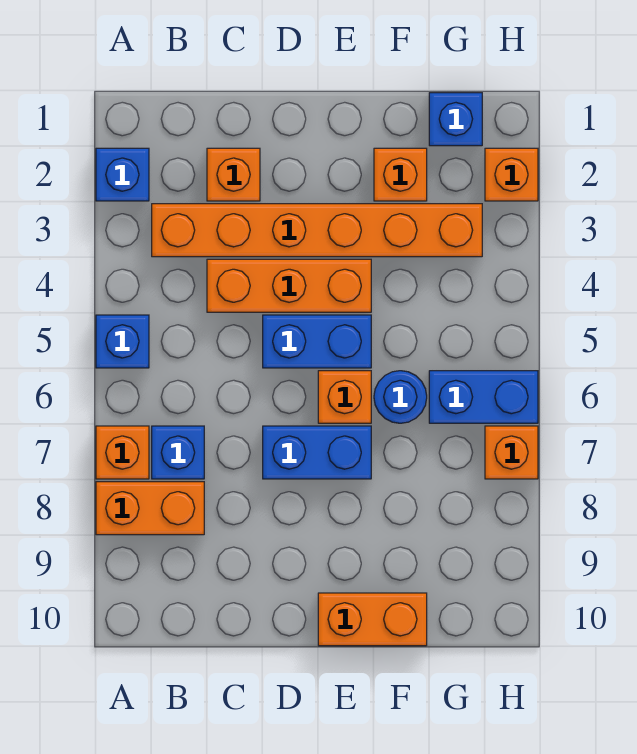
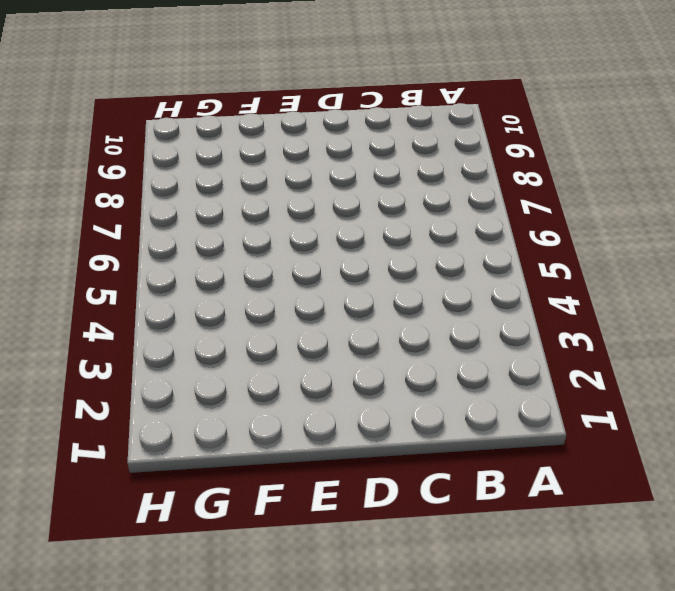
none -> blue brick A2 level 1
none -> blue brick A5 level 1
none -> orange brick A7 level 1

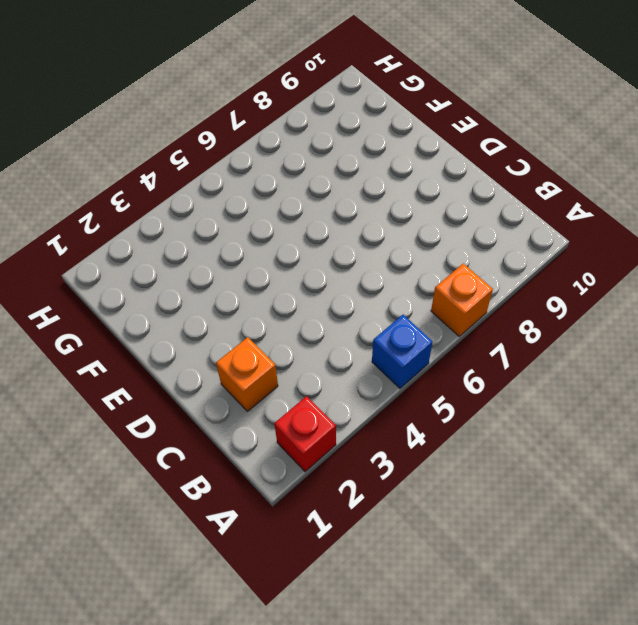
red brick A2 level 1 -> blue brick A2 level 1
none -> orange brick A8:B8 level 1
none -> orange brick B3:G3 level 1
none -> blue brick B7 level 1

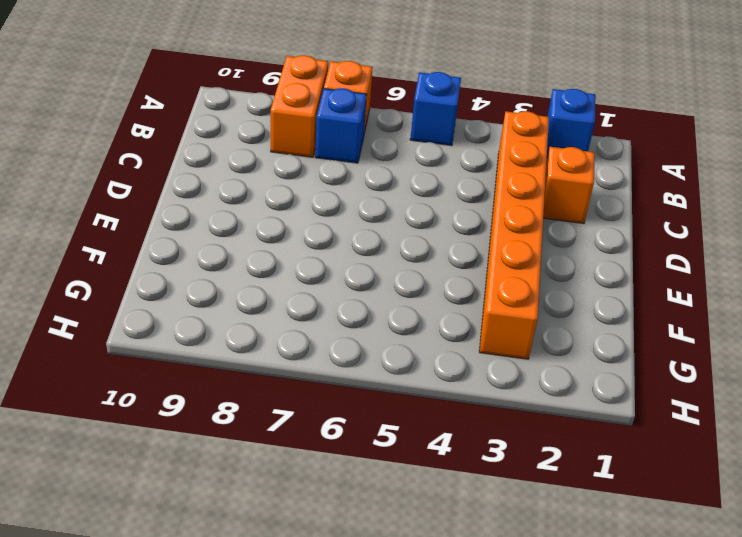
none -> orange brick C4:E4 level 1
none -> blue brick D5:E5 level 1
none -> blue brick D7:E7 level 1

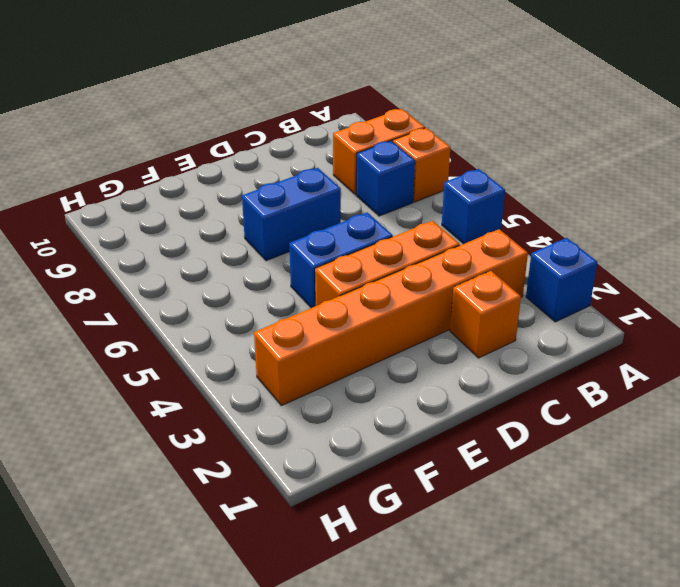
none -> orange brick E6 level 1
none -> orange brick E10:F10 level 1
none -> orange brick F2 level 1

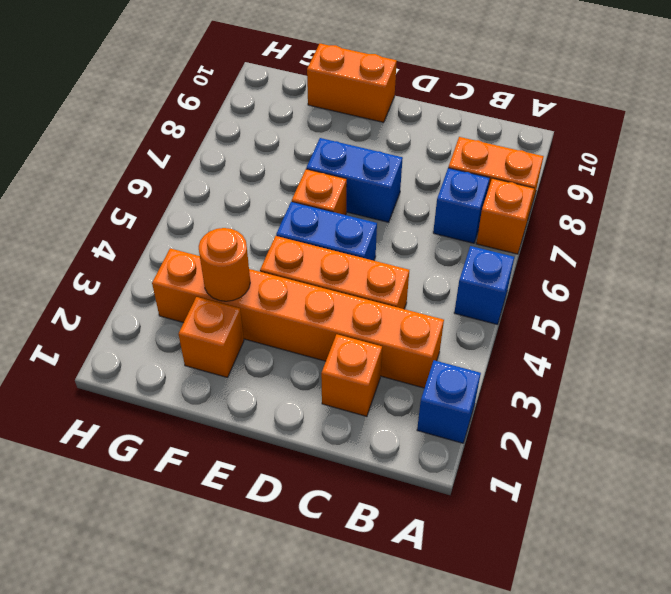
orange round brick F3 level 2 -> none
none -> blue round brick F6 level 1
none -> blue brick G1 level 1
none -> blue brick G6:H6 level 1

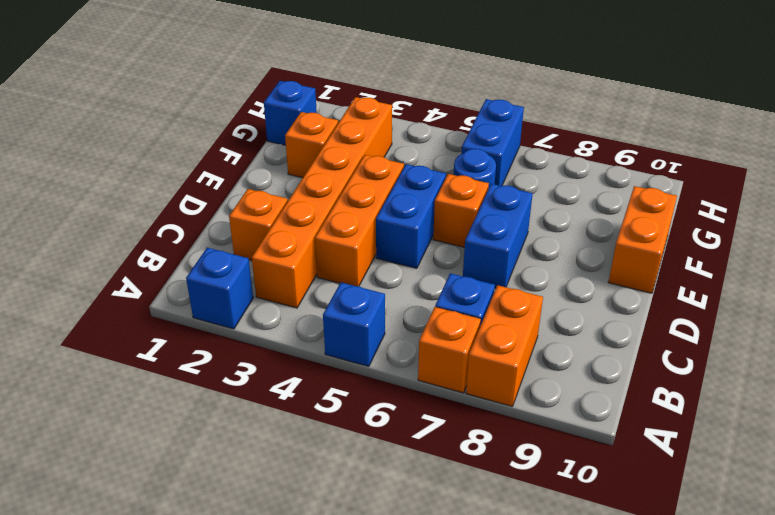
none -> orange brick H2 level 1
none -> orange brick H7 level 1

